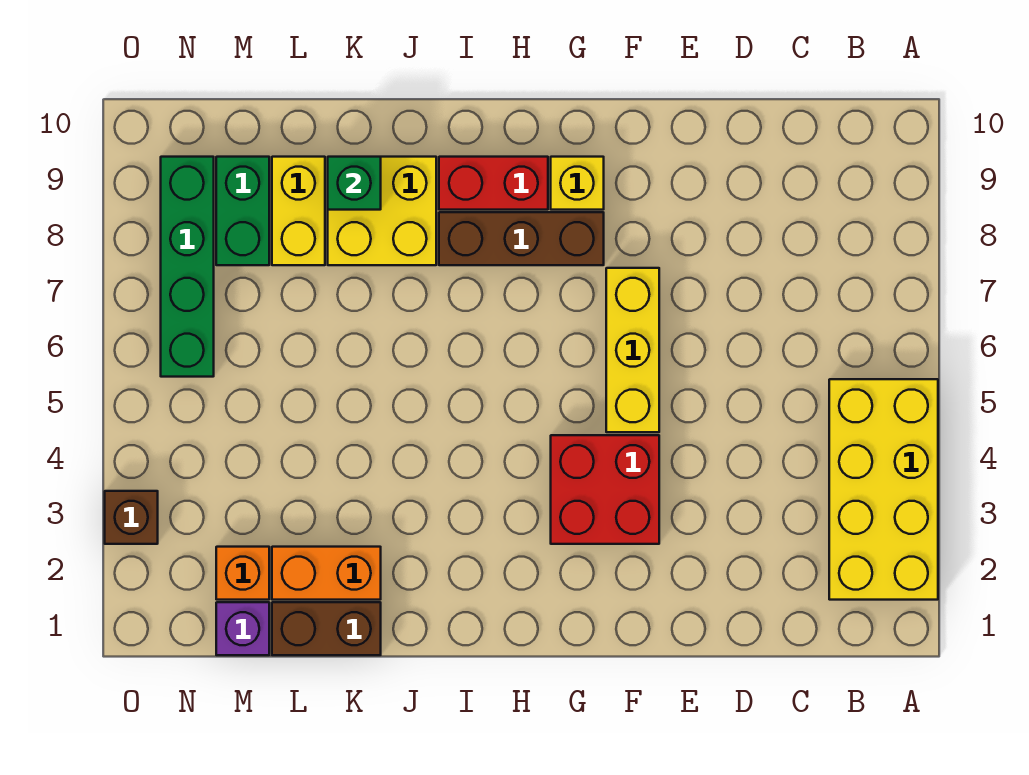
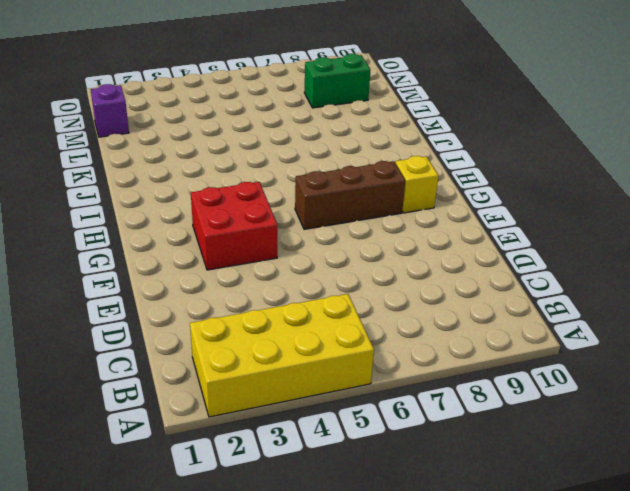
brown brick G6:G8 level 1 -> brown brick G8:I8 level 1
none -> yellow brick F5:F7 level 1
none -> red brick H9:I9 level 1
none -> yellow brick J8:K9 level 1

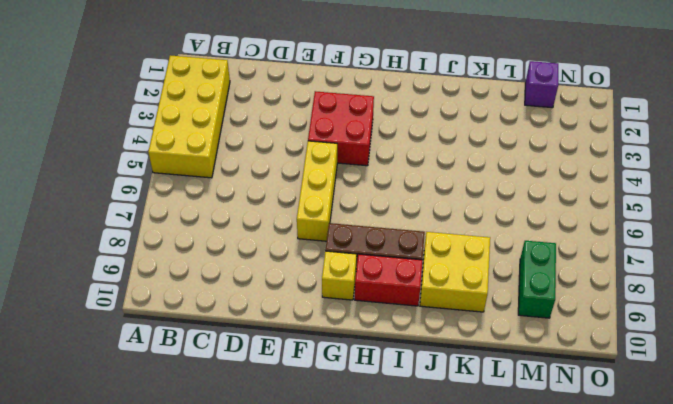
none -> brown brick K1:L1 level 1
none -> orange brick K2:L2 level 1
none -> yellow brick L8:L9 level 1

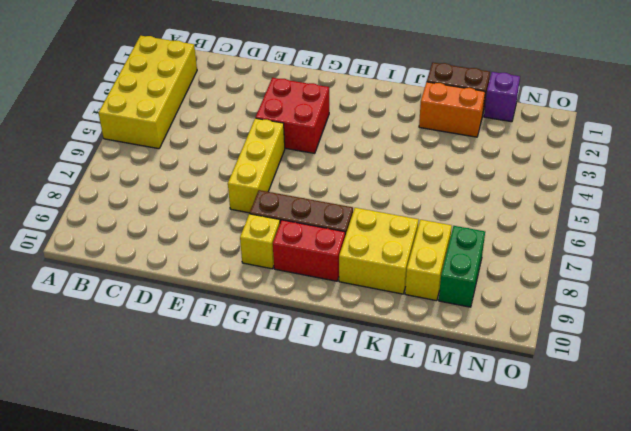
none -> orange brick M2 level 1
none -> green brick N6:N9 level 1
none -> brown brick O3 level 1

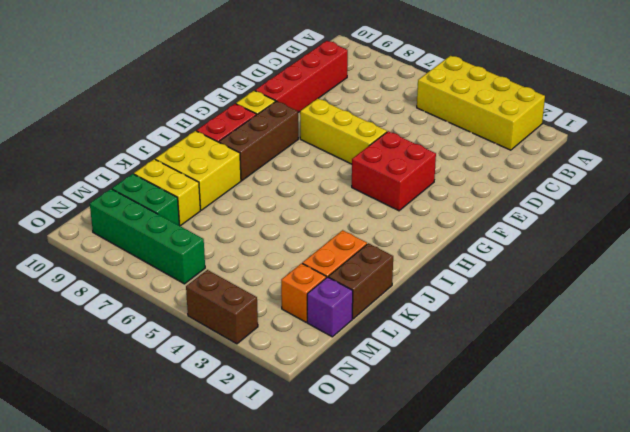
red brick C9:F9 level 1 -> none
brown brick O3:O4 level 1 -> brown brick O3 level 1
none -> green brick K9 level 2

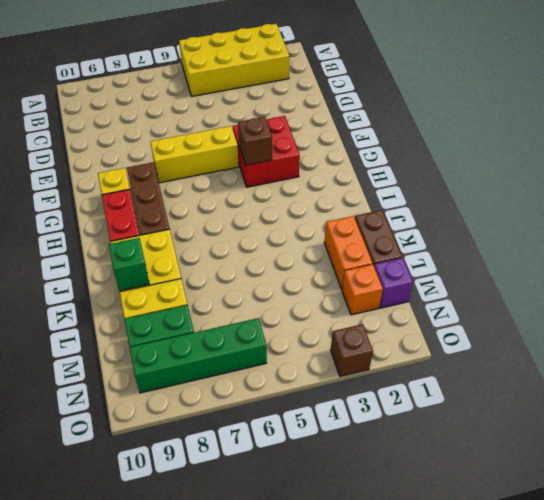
brown brick G4 level 2 -> none

